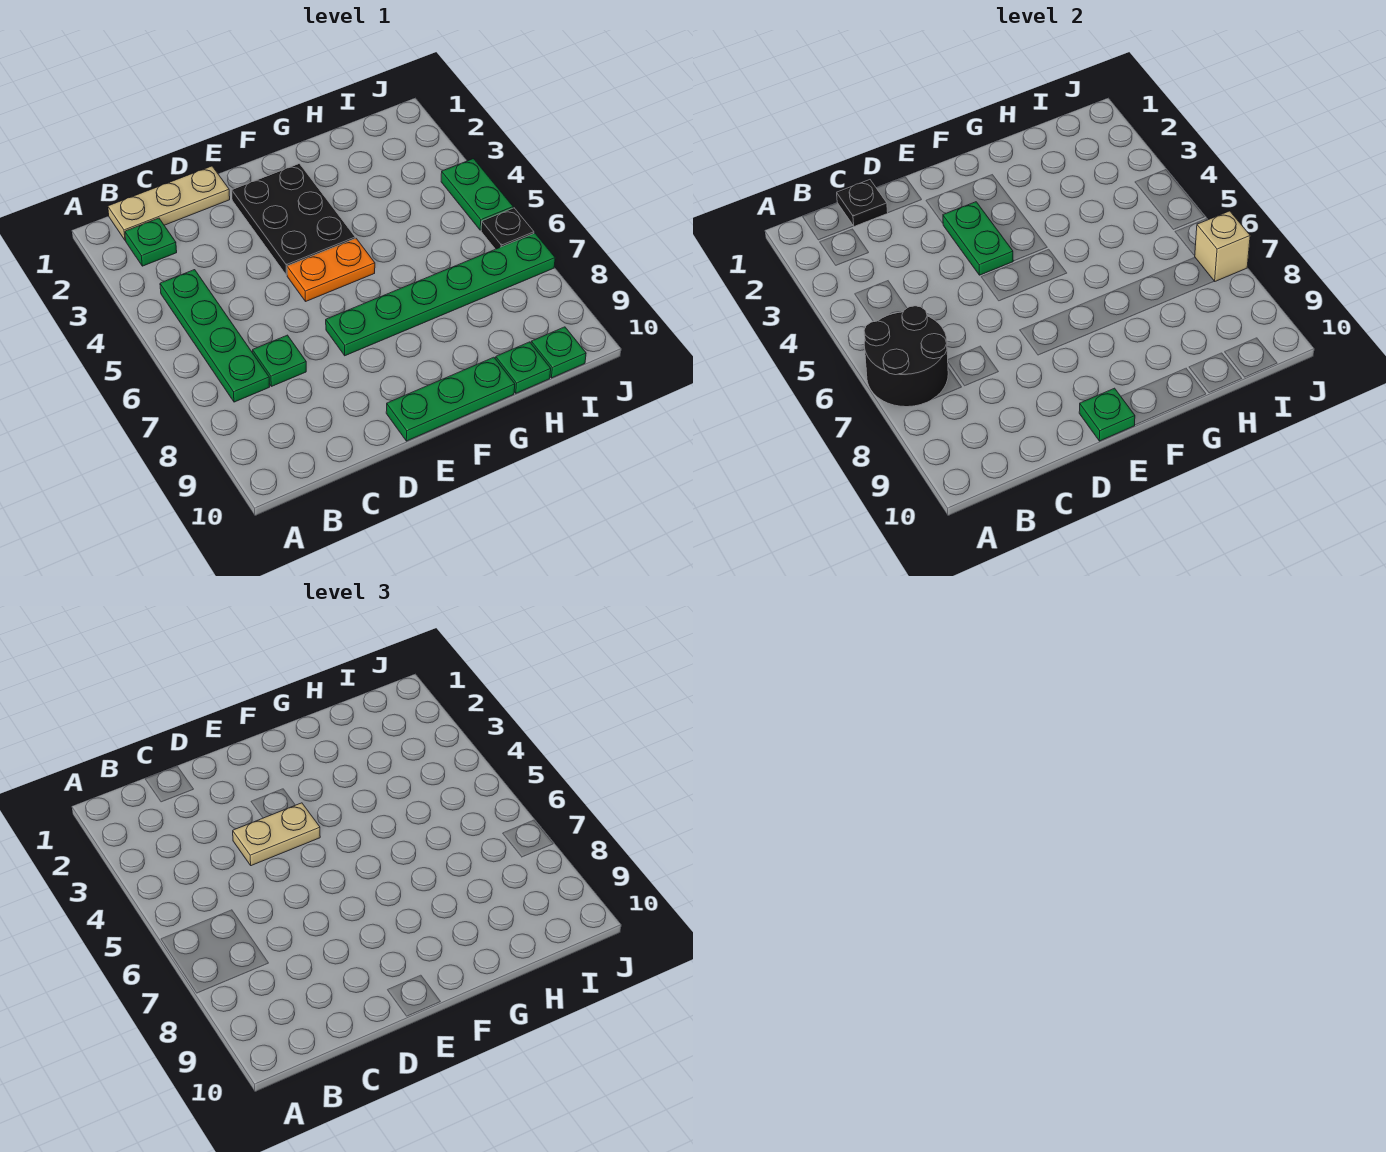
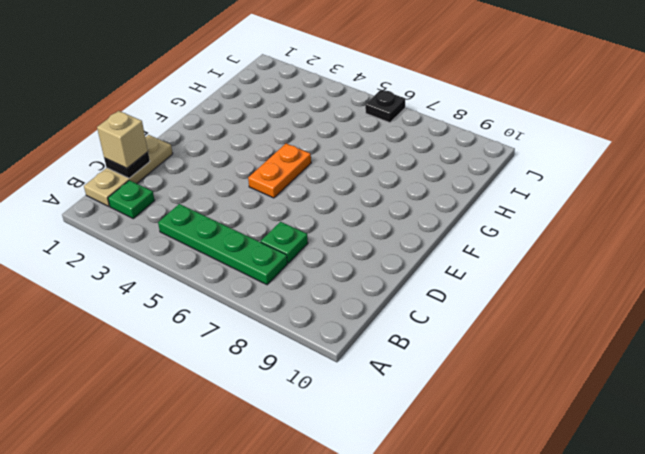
tan brick C1 level 3 -> tan brick J7 level 2
none -> black plate E2:F4 level 1
none -> green plate E7:J7 level 1
none -> green plate E10:G10 level 1

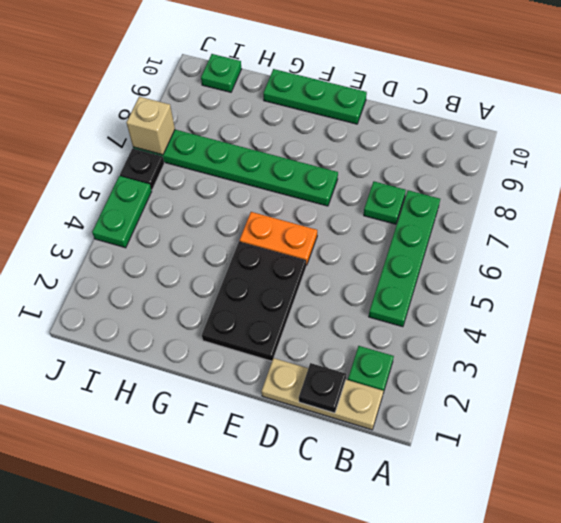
none -> green plate H10 level 1
none -> black round brick A6:B7 level 2
none -> green plate E3:E4 level 2

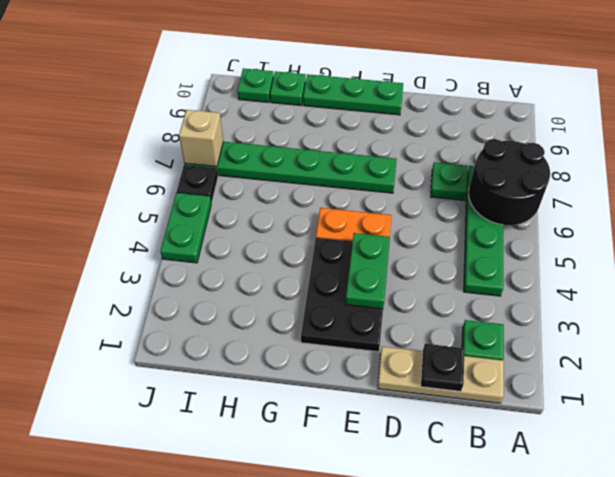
none -> green plate E10 level 2
none -> tan plate D4:E4 level 3

